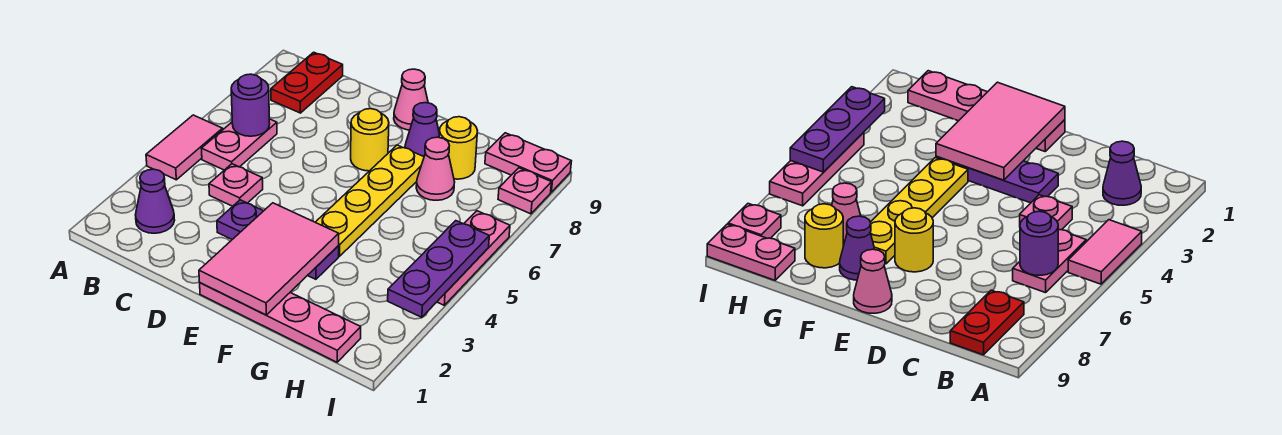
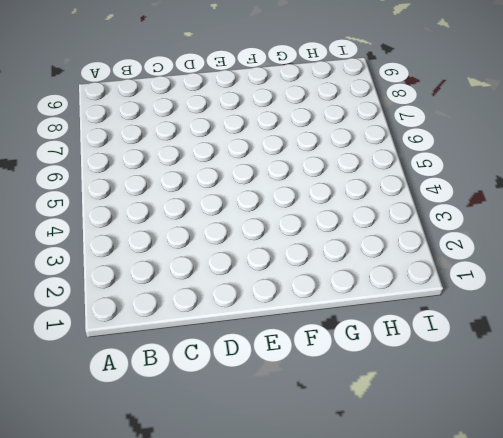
none -> pink tile A4:A5 level 1
none -> purple cone B2 level 1
none -> pink plate B5:B6 level 1

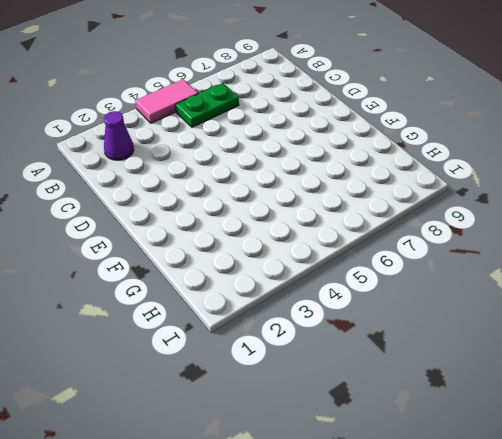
green plate B5:B6 level 1 -> pink plate B5:B6 level 1
none -> red plate B8:B9 level 1
none -> pink plate C4 level 1
none -> purple plate D3:F3 level 1

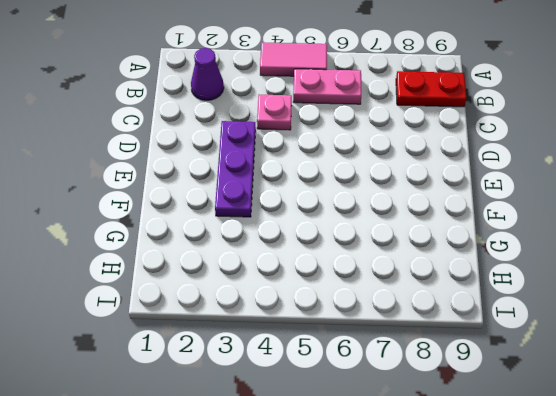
none -> pink plate E1:H1 level 1
none -> yellow round brick E7 level 1
none -> pink cone E9 level 1

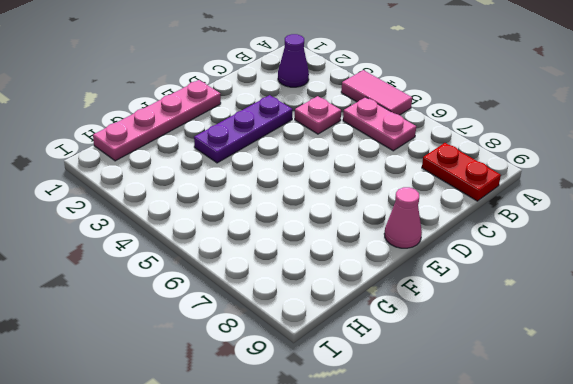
none -> yellow round brick E7 level 1
none -> yellow plate F4:F7 level 1
none -> purple cone F8 level 1

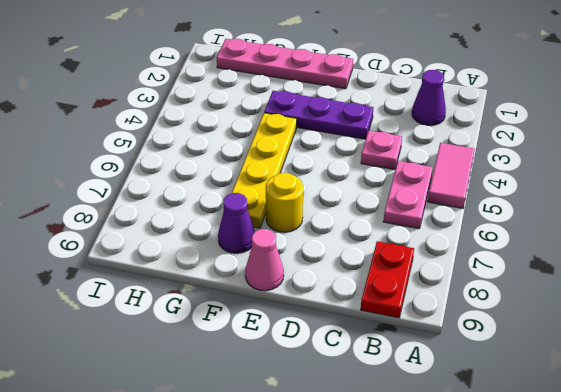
none -> pink cone G7 level 1
none -> yellow round brick G8 level 1
none -> pink plate H9:I9 level 1

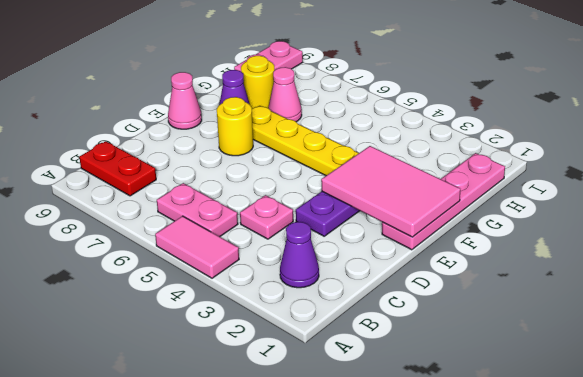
none -> pink plate I4:I6 level 1
none -> pink plate I8 level 1
none -> purple round brick B6 level 2

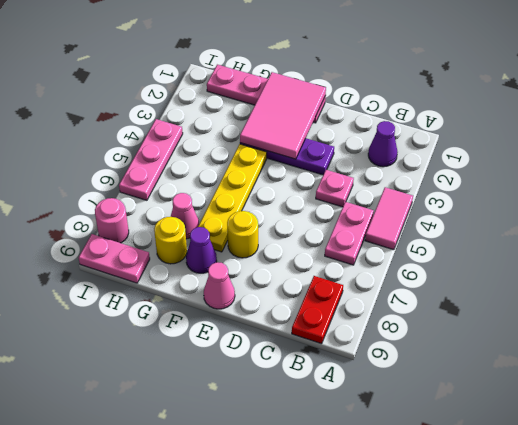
pink round brick I8 level 1 -> pink plate I8 level 1
none -> purple round brick B6 level 2
none -> purple plate I3:I5 level 2

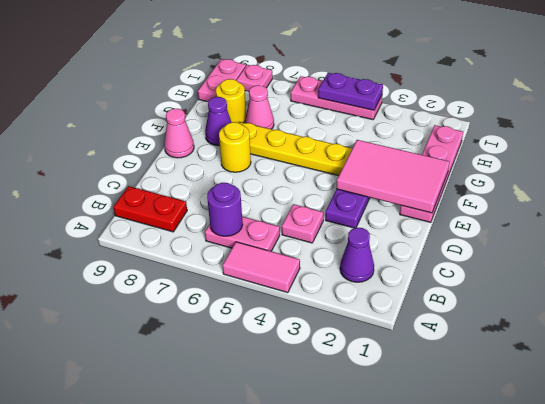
purple plate I4:I5 level 2 -> purple plate I3:I5 level 2

